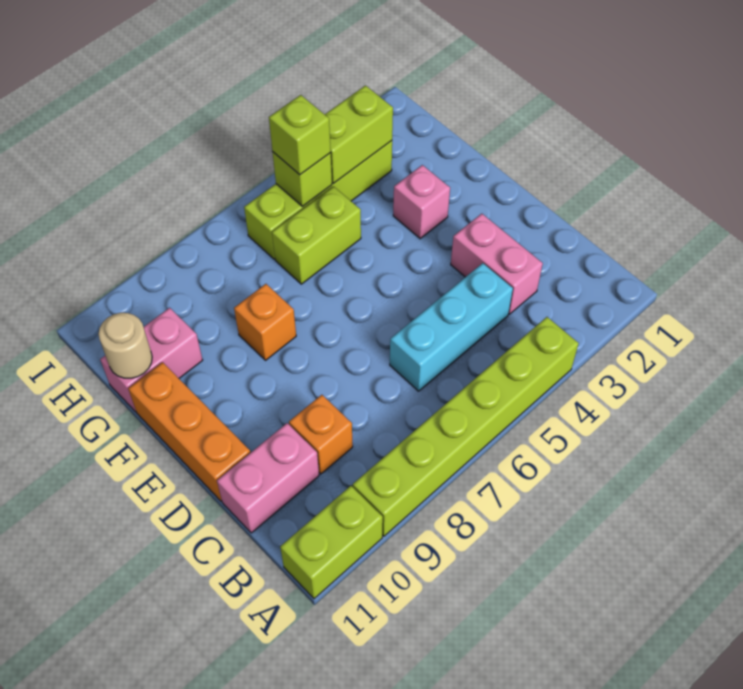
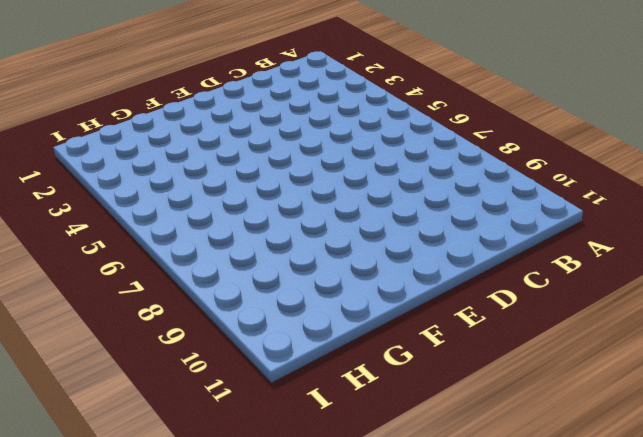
none -> lime brick A4:A9 level 1
none -> lime brick A10:A11 level 1
none -> pink brick C3:D3 level 1

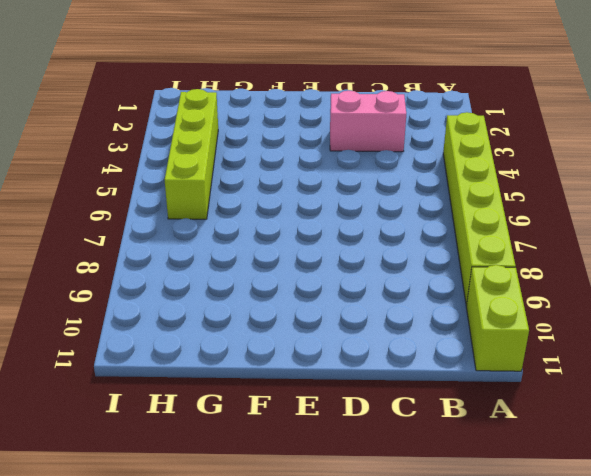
none -> cyan brick C4:C6 level 1
none -> orange brick C9 level 1
none -> pink brick C10:C11 level 1

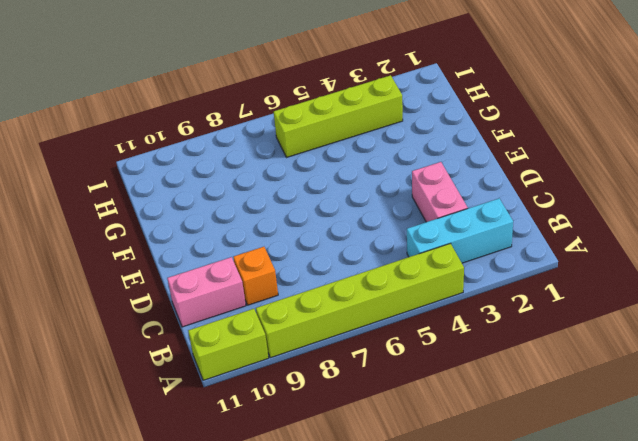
cyan brick B2:B4 level 1 -> cyan brick C4:C6 level 1
none -> orange brick D11:F11 level 1
none -> pink brick F3 level 1
none -> orange brick F8 level 1

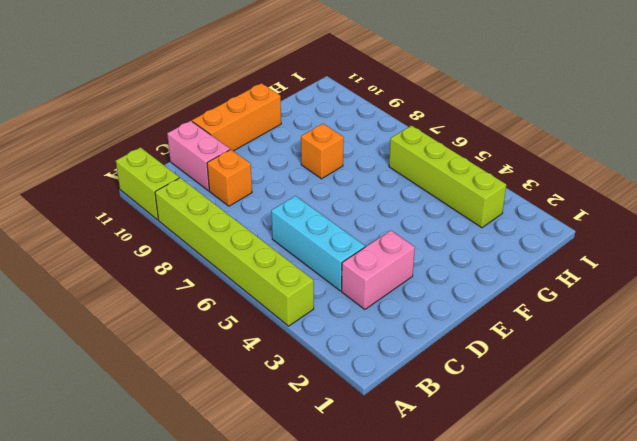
none -> pink brick F3 level 1
none -> lime brick G5:G6 level 1
none -> pink brick G10:G11 level 1

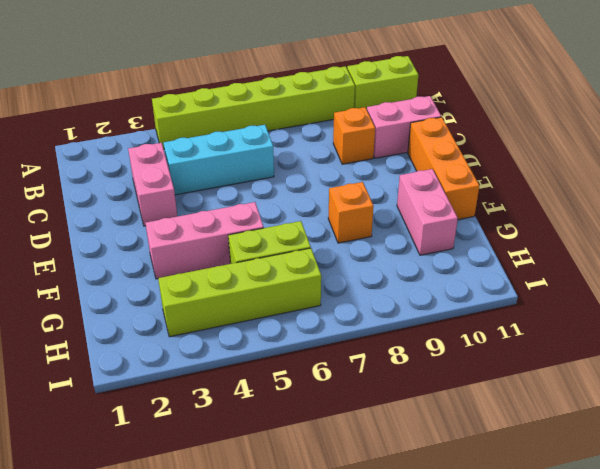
pink brick F3:F5 level 1 -> pink brick F3 level 1
pink brick F10:G10 level 1 -> pink brick G10:G11 level 1
none -> tan round brick G11 level 2
none -> lime brick H3:H4 level 2
none -> lime brick H5 level 2

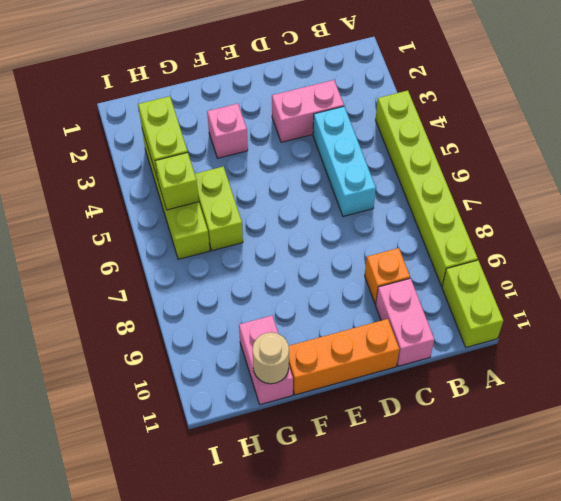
none -> orange brick F8 level 1
none -> lime brick H5 level 3

